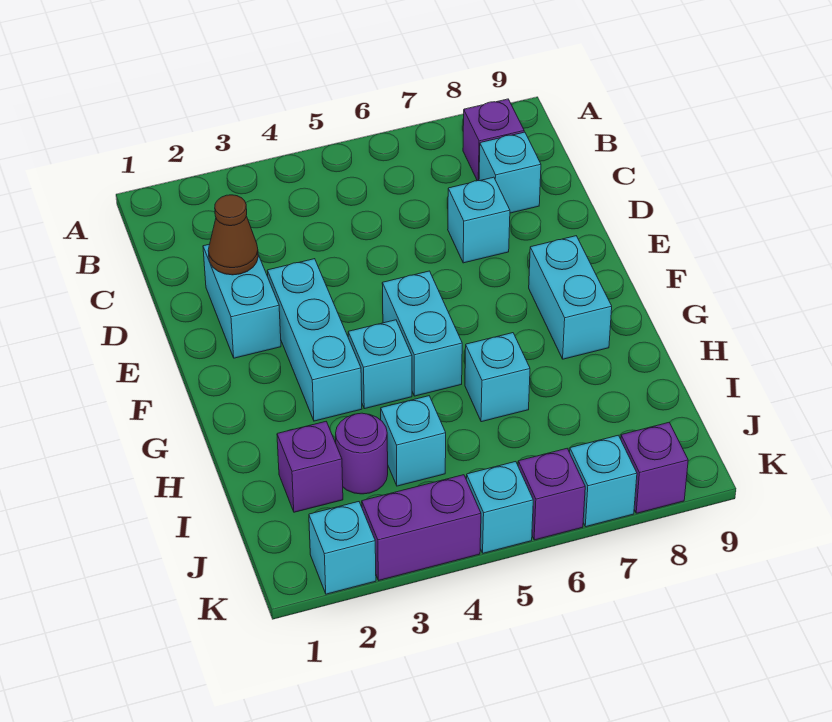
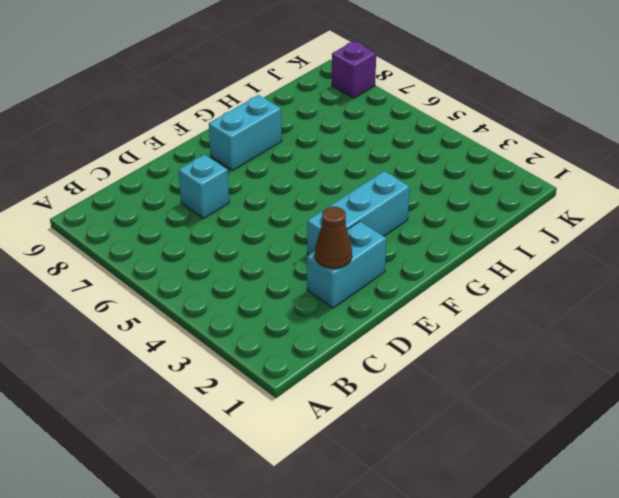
none -> purple brick B8 level 1
none -> cyan brick C8 level 1
none -> cyan brick F5:G5 level 1

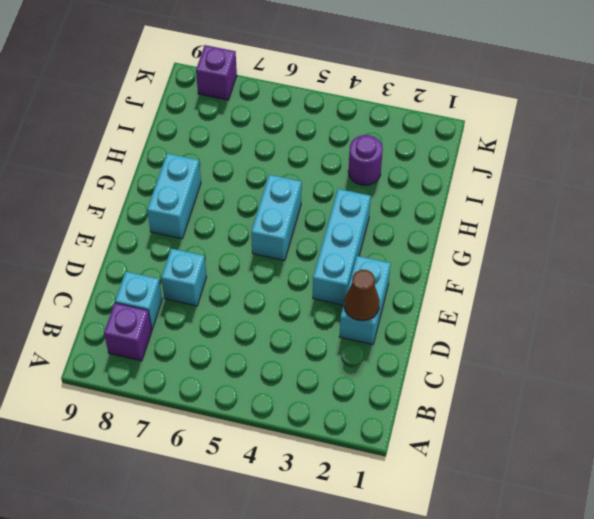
none -> cyan brick G4 level 1
none -> cyan brick H6 level 1
none -> purple brick I2 level 1

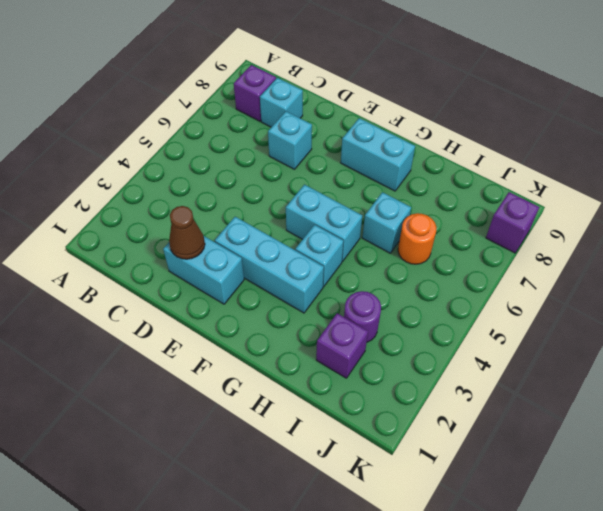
orange round brick I6 level 1 -> none
none -> cyan brick I4 level 1
none -> cyan brick K2 level 1
none -> purple brick K3:K4 level 1

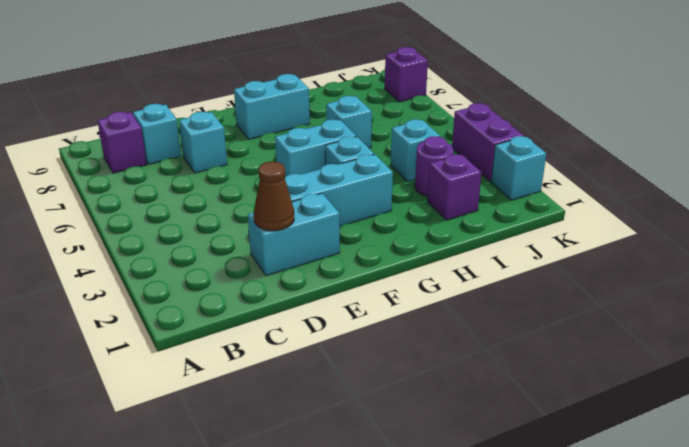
none -> cyan brick K5 level 1
none -> purple brick K6 level 1
none -> cyan brick K7 level 1

